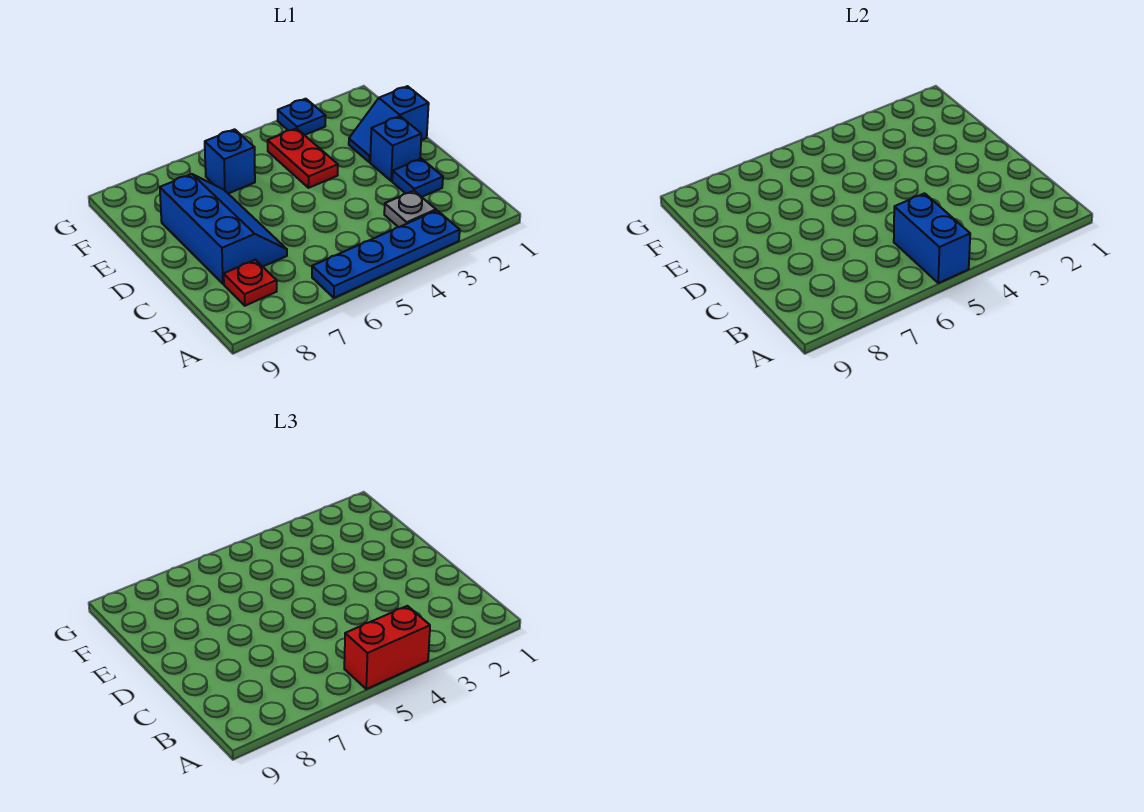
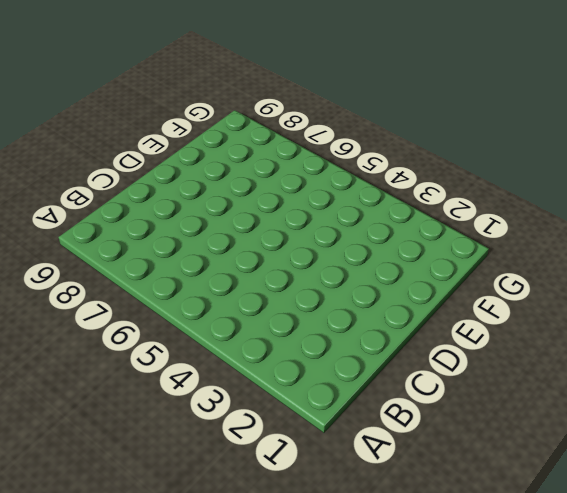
none -> blue plate A3:A6 level 1
none -> grey plate B3 level 1
none -> red plate B8 level 1

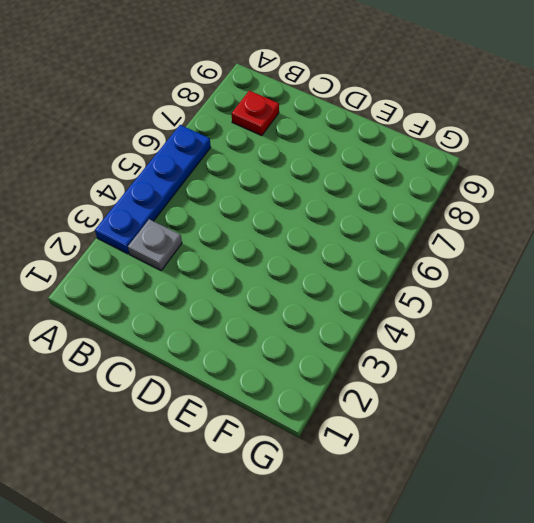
none -> blue plate C2 level 1
none -> blue slope C7:E8 level 1 top 8
none -> blue brick D2 level 1

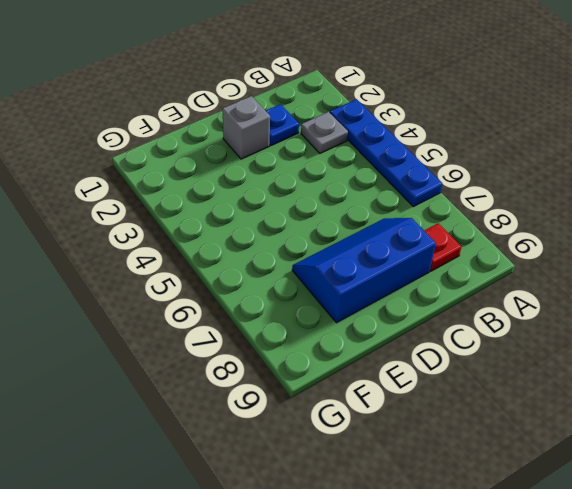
grey brick D2 level 1 -> blue brick D2 level 1
none -> blue slope E1:E2 level 1 top 1
none -> red plate E4:F4 level 1
none -> blue brick F6 level 1

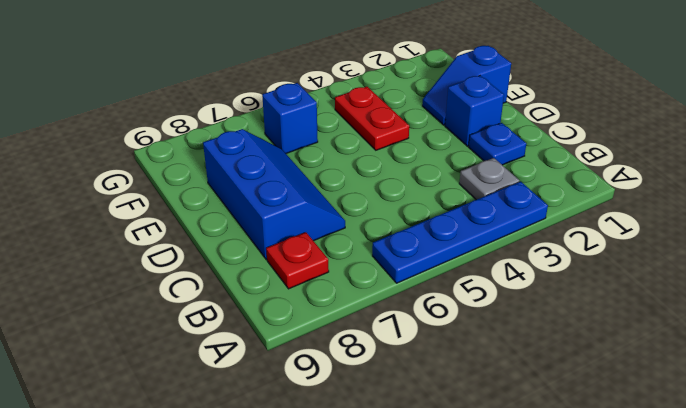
none -> blue plate G3 level 1
none -> blue brick A5:B5 level 2
none -> red brick A4:A5 level 3

